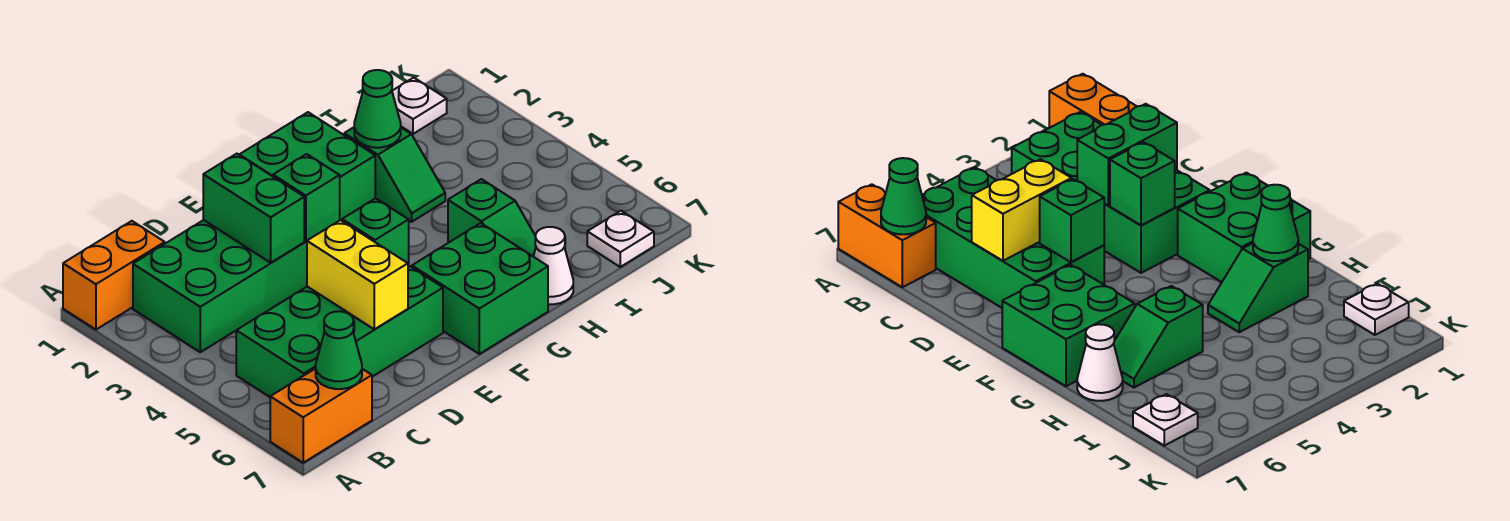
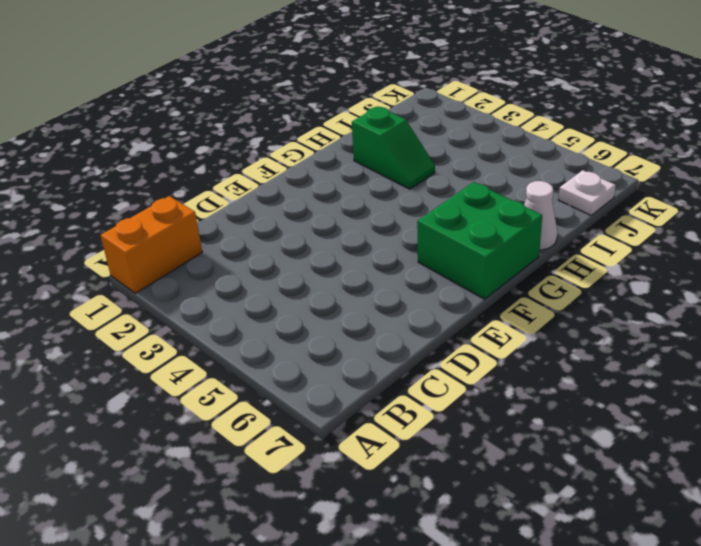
none -> orange brick A7:B7 level 1
none -> green brick B2:E3 level 1
none -> green brick B5:E6 level 1

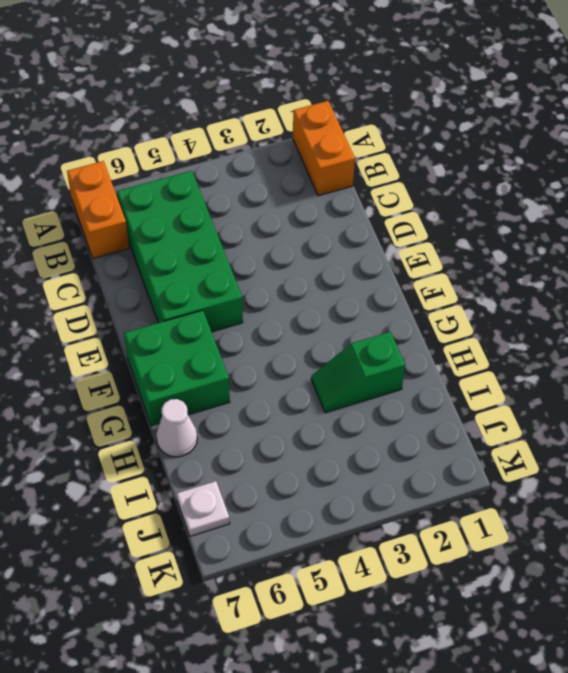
none -> green brick B2:E3 level 1
none -> green brick F1:G2 level 1
none -> green slope H5:H6 level 1 top 5

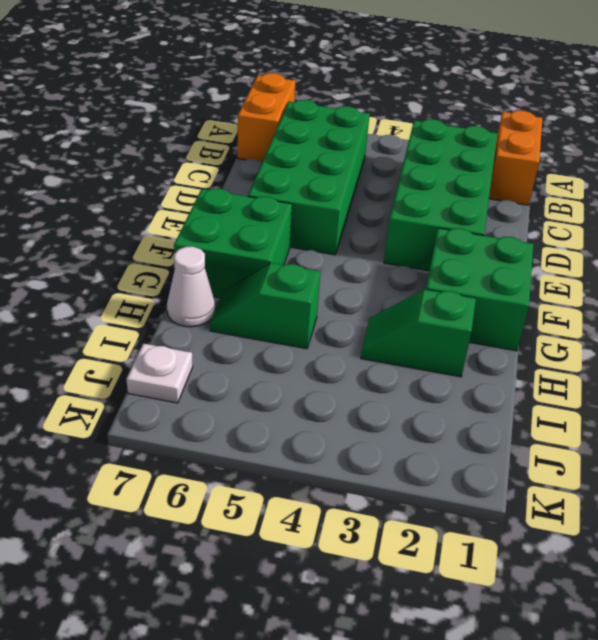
none -> white plate J1 level 1
none -> green cone B7 level 2
none -> green brick D2:D3 level 2

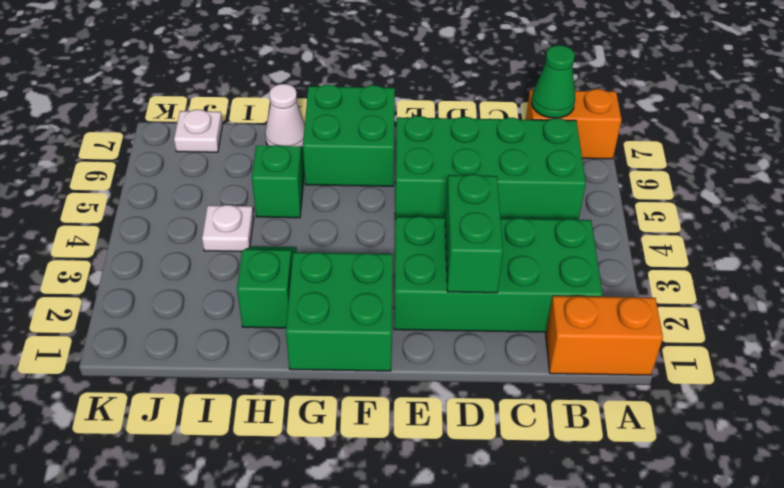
white plate I4 level 1 -> white plate J1 level 1
none -> yellow brick D5:D6 level 2
none -> green brick E3 level 2
none -> green brick E5 level 2

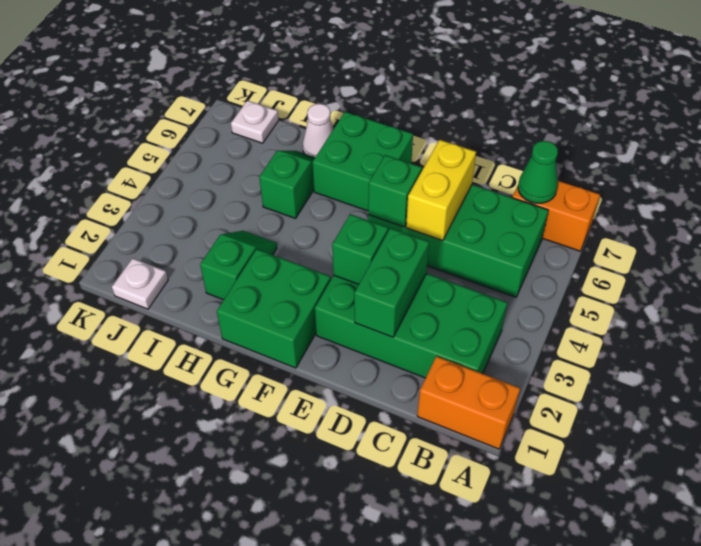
none -> green cone H2 level 2

